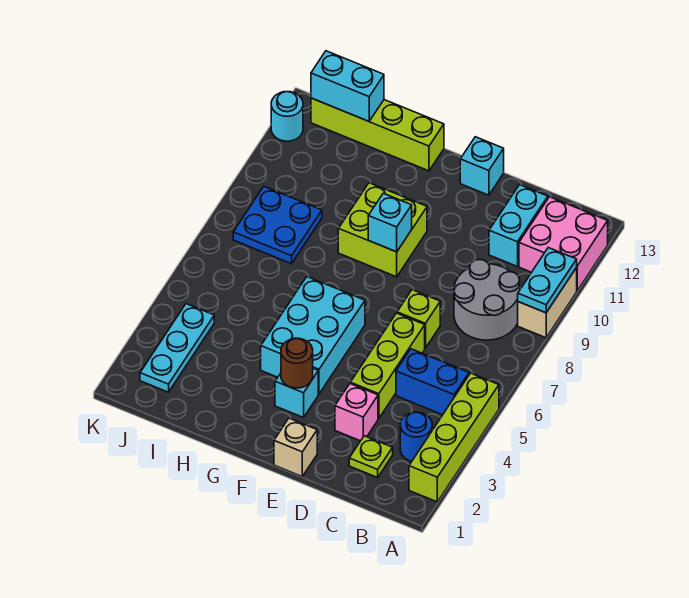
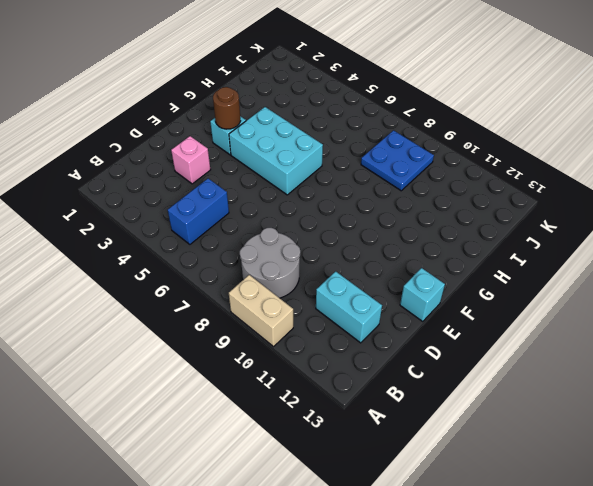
none -> lime brick A2:A5 level 1
none -> pink brick A11:B12 level 1
none -> blue round brick B3 level 1

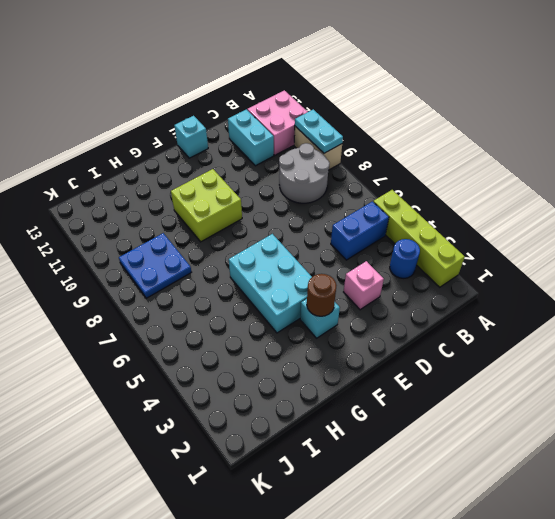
none -> lime plate C2 level 1
none -> lime brick D4:D6 level 1
none -> lime brick D7 level 1

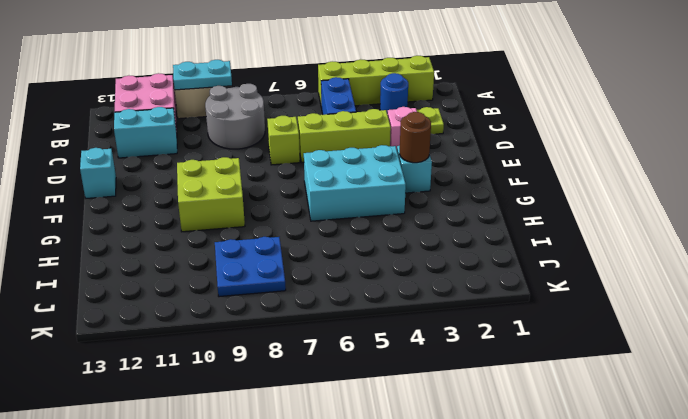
none -> tan brick E1 level 1
none -> lime brick G13:J13 level 1
none -> cyan plate J2:J4 level 1

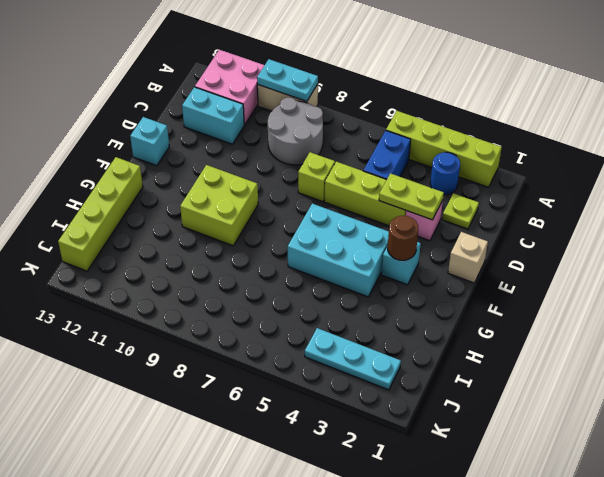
lime plate D3:D4 level 2 -> none
none -> blue plate I8:J9 level 1
none -> cyan round brick K12 level 1
none -> cyan brick F9 level 2

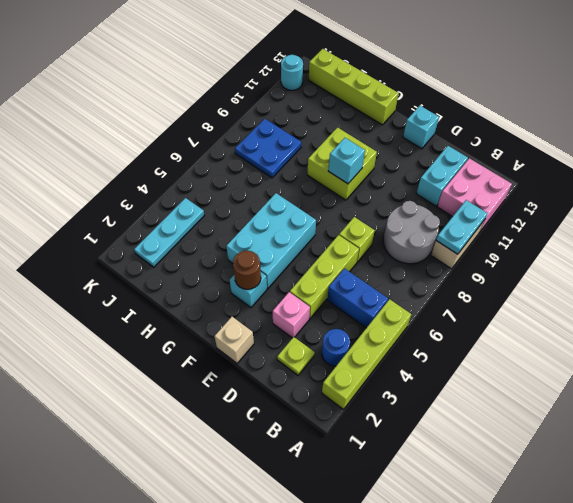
none -> cyan brick I13:J13 level 2

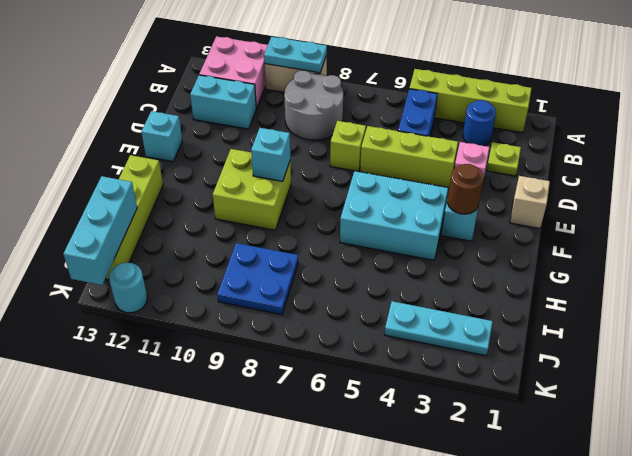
cyan brick I13:K13 level 2 -> cyan brick I13:J13 level 2

